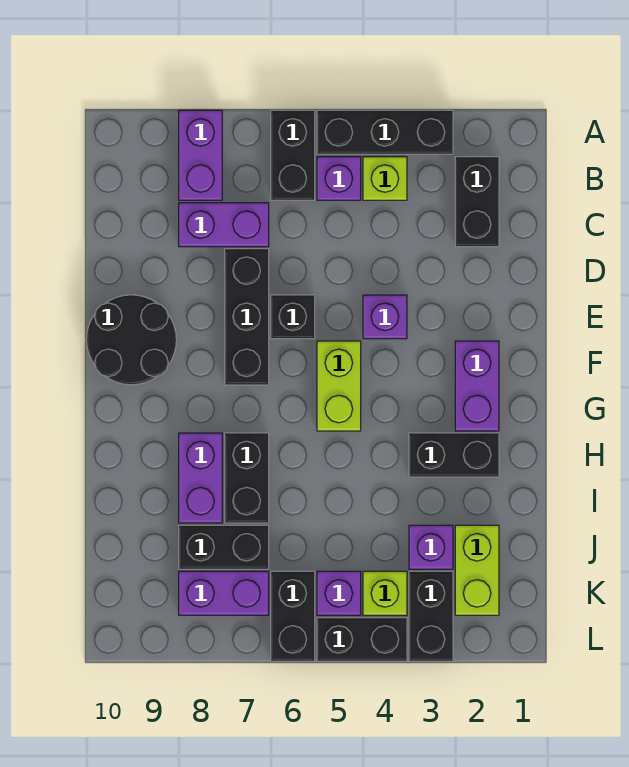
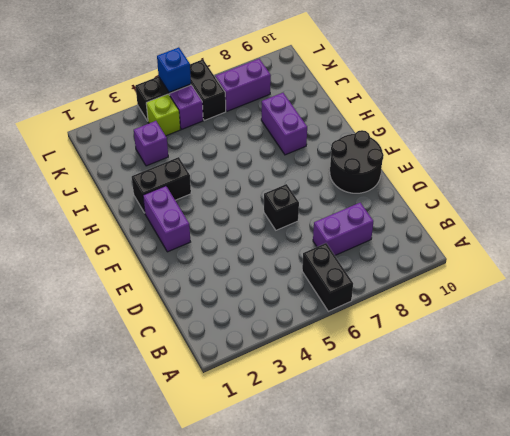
blue brick L5 level 2 -> none
none -> black brick A3:A5 level 1
none -> purple brick A8:B8 level 1
none -> black brick B2:C2 level 1

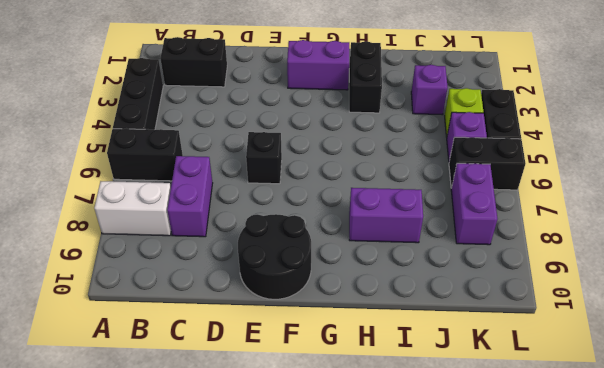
white brick A8:B8 level 1 -> purple brick A8:B8 level 1
none -> lime brick B4 level 1
none -> purple brick B5 level 1
none -> black brick D7:F7 level 1

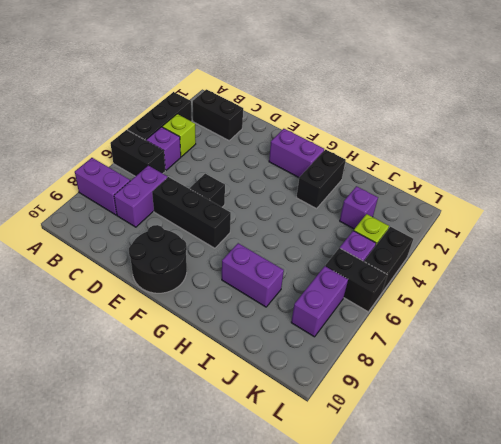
none -> purple brick E4 level 1
none -> lime brick F5:G5 level 1
none -> black brick H7:I7 level 1

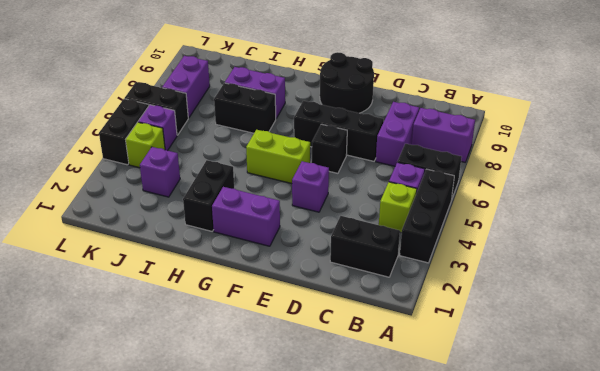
none -> lime brick J2:K2 level 1
none -> black brick J7:J8 level 1
none -> black brick K3:L3 level 1

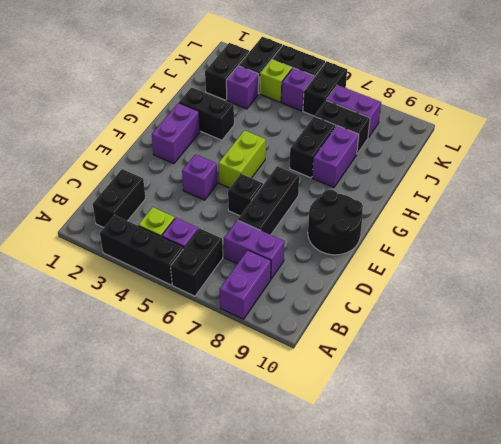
black brick J2:K2 level 1 -> lime brick J2:K2 level 1

